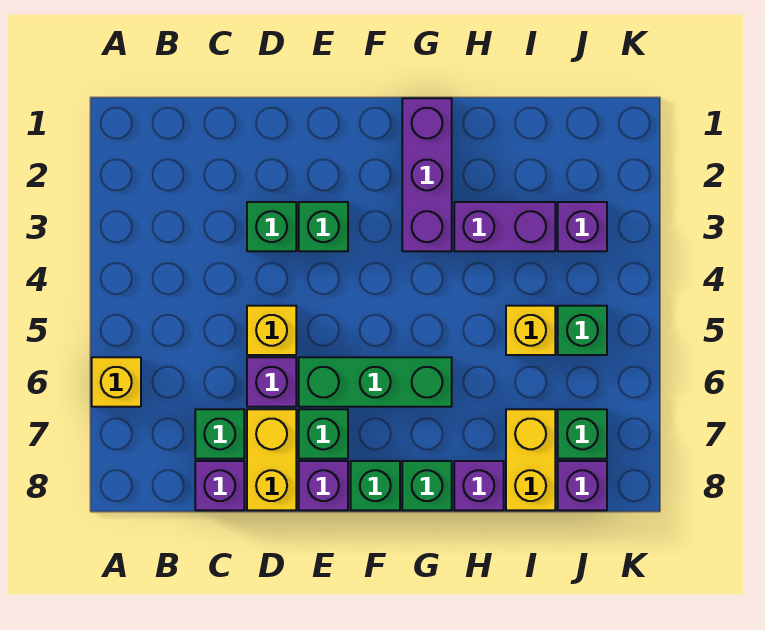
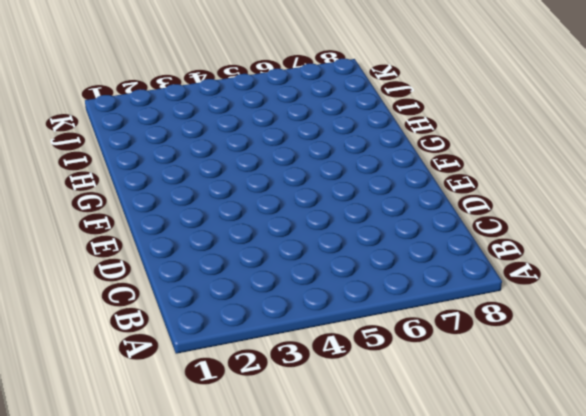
none -> yellow brick A6 level 1
none -> green brick C7 level 1
none -> purple brick C8 level 1

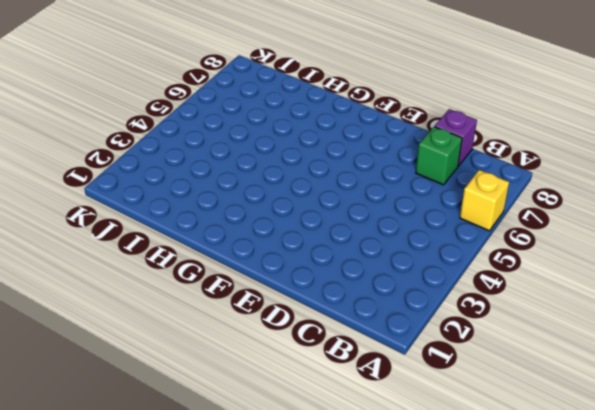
none -> green brick D3 level 1
none -> yellow brick D5 level 1
none -> purple brick D6 level 1

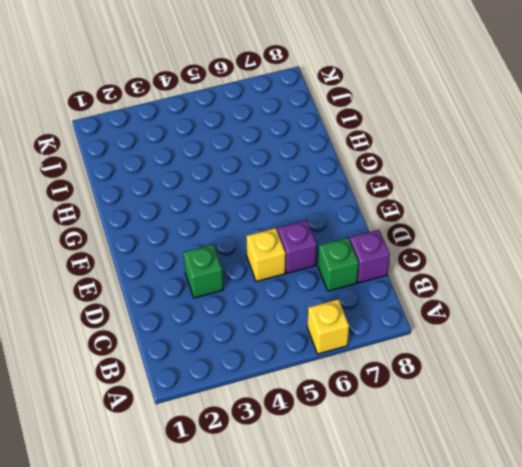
none -> yellow brick D7:D8 level 1
none -> green brick E3 level 1
none -> green brick E6:G6 level 1

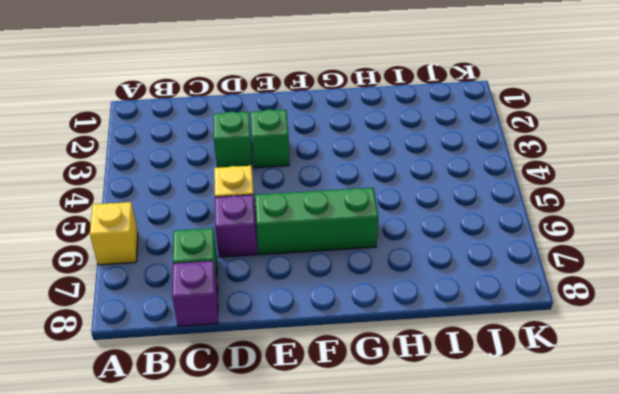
none -> yellow brick D7:D8 level 1
none -> green brick E7 level 1
none -> purple brick E8 level 1

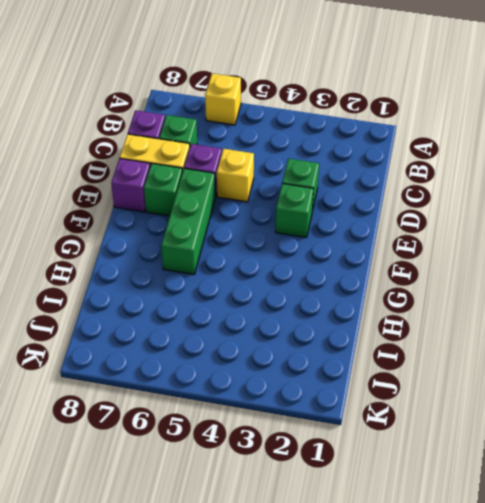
none -> green brick F8 level 1
none -> purple brick G1:G3 level 1
none -> green brick G8 level 1

